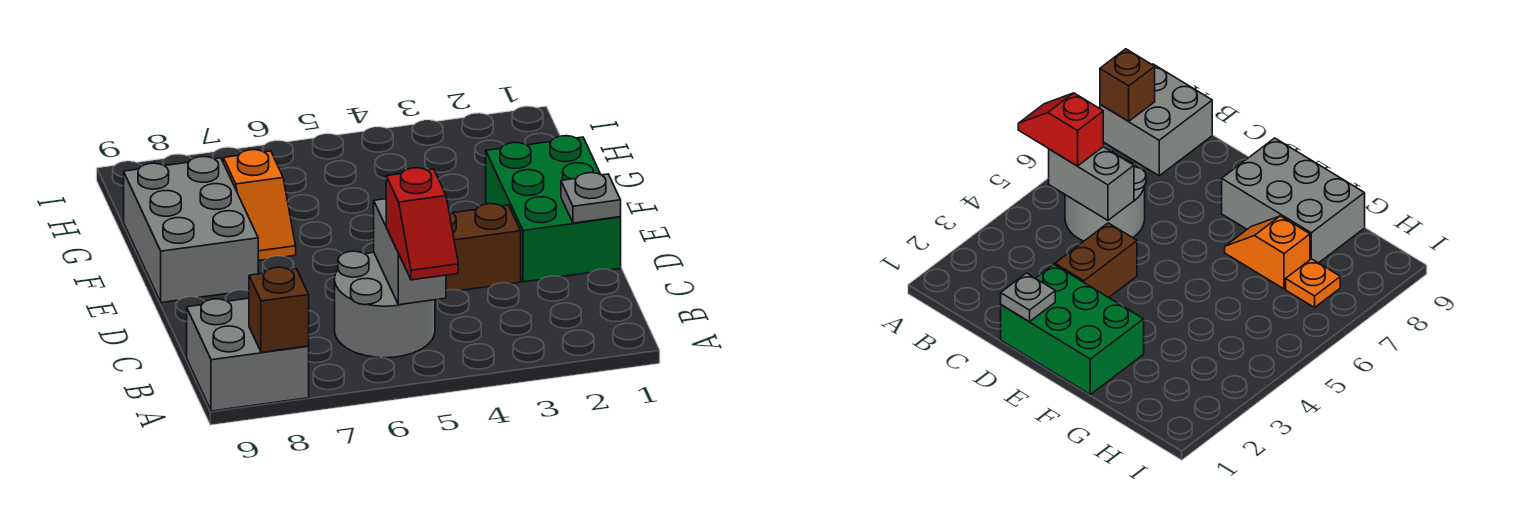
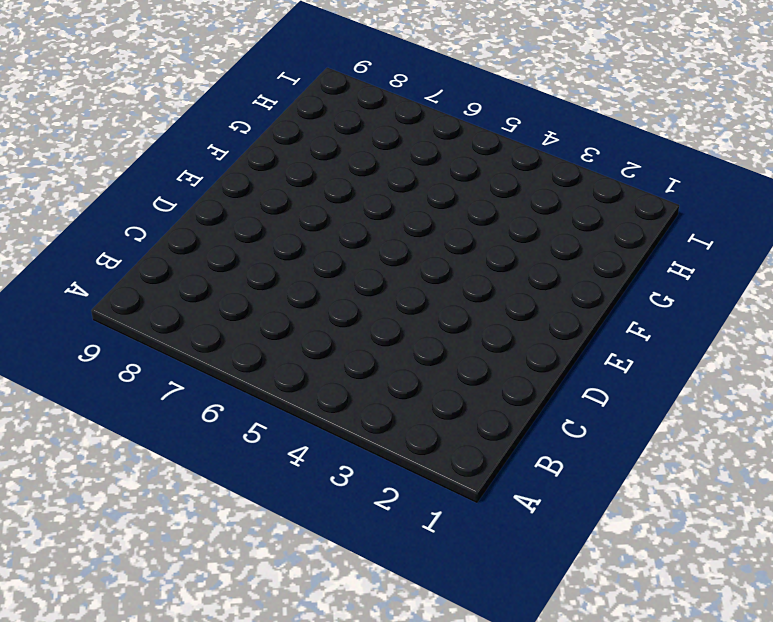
none -> grey brick A8:B9 level 1
none -> grey round brick B5:C6 level 1

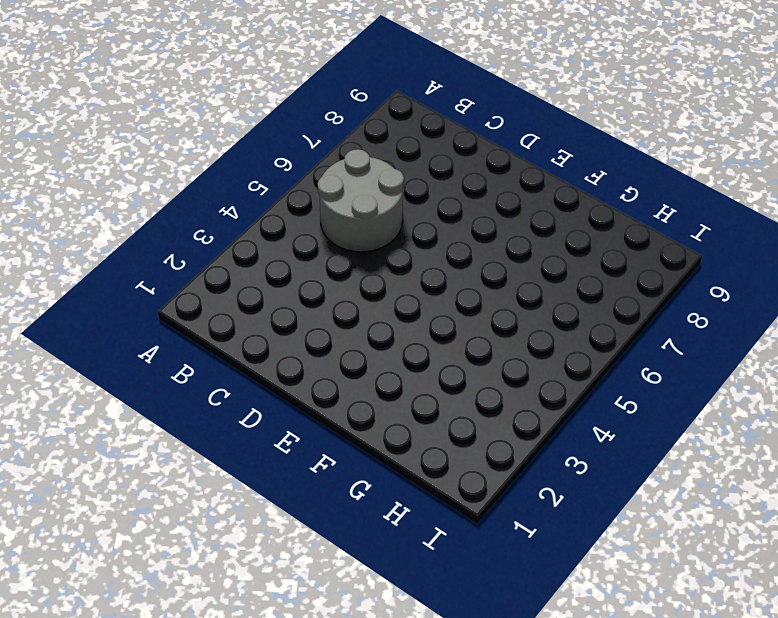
none -> grey brick A8:B9 level 1
none -> green brick D1:F2 level 1

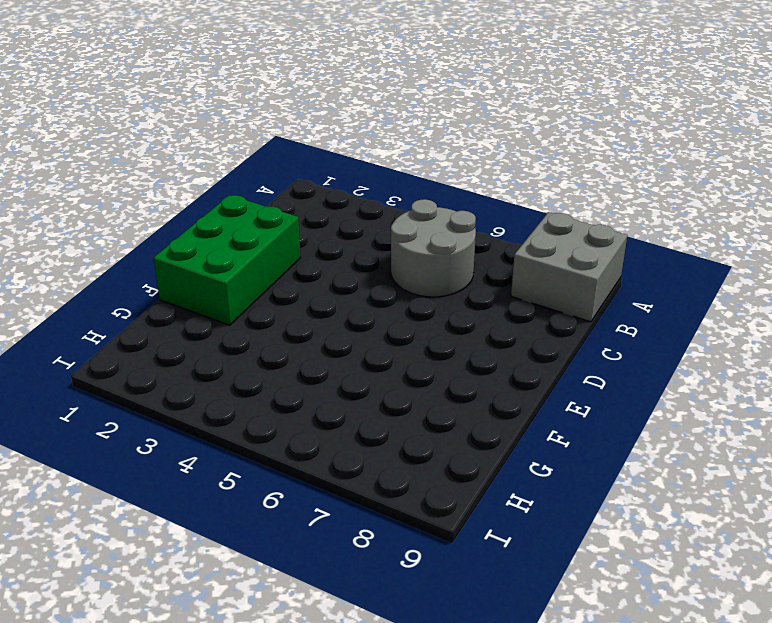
none -> brown brick D3:D4 level 1
none -> grey brick E8:G9 level 1

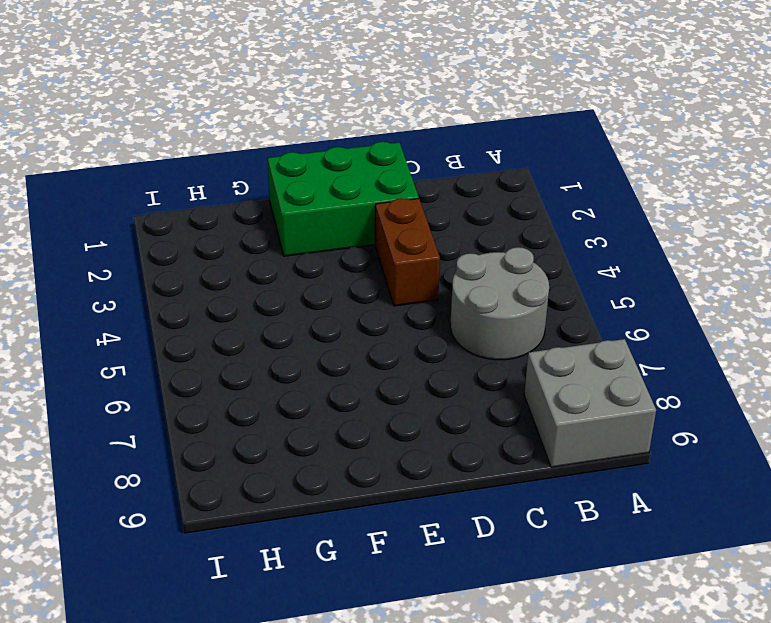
none -> grey brick E8:G9 level 1
none -> orange slope F7:G7 level 1 top G

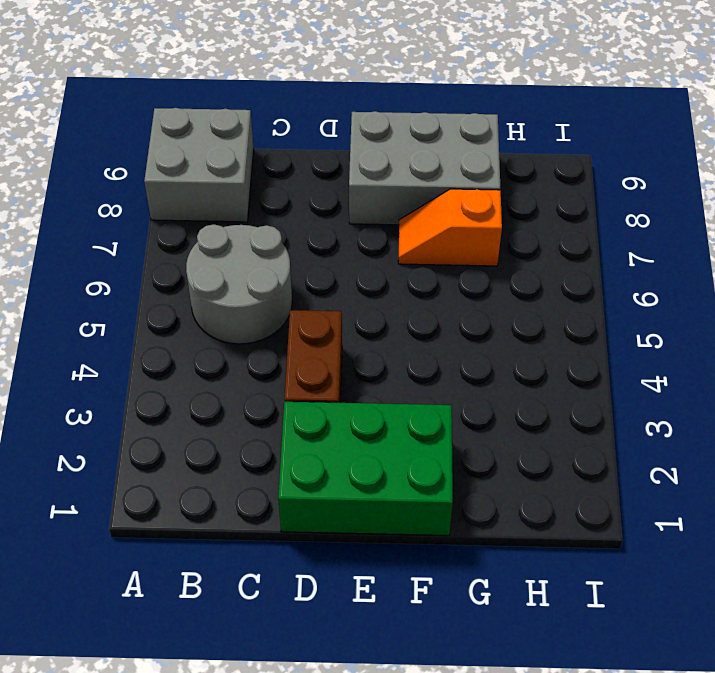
none -> orange plate H7 level 1
none -> brown brick A8 level 2

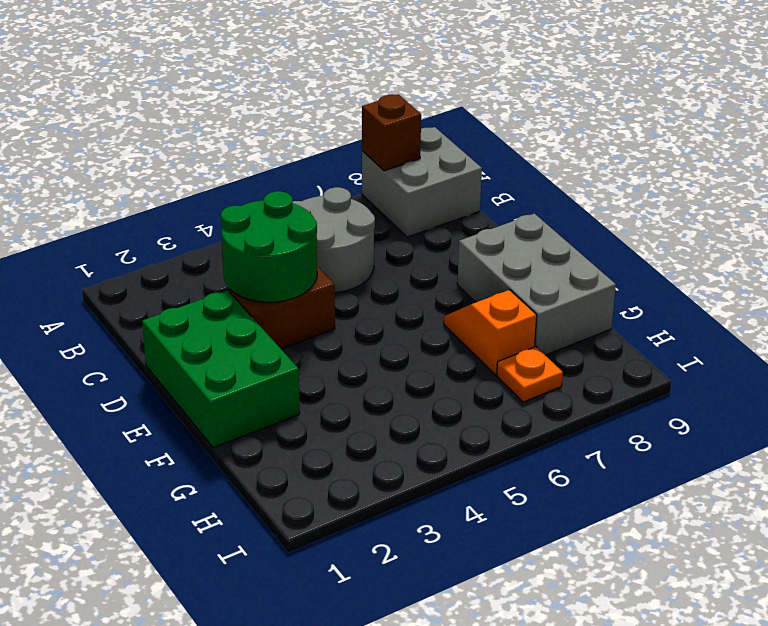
green round brick C3:D4 level 2 -> none
none -> grey brick B5:C5 level 2
none -> grey plate D1 level 2

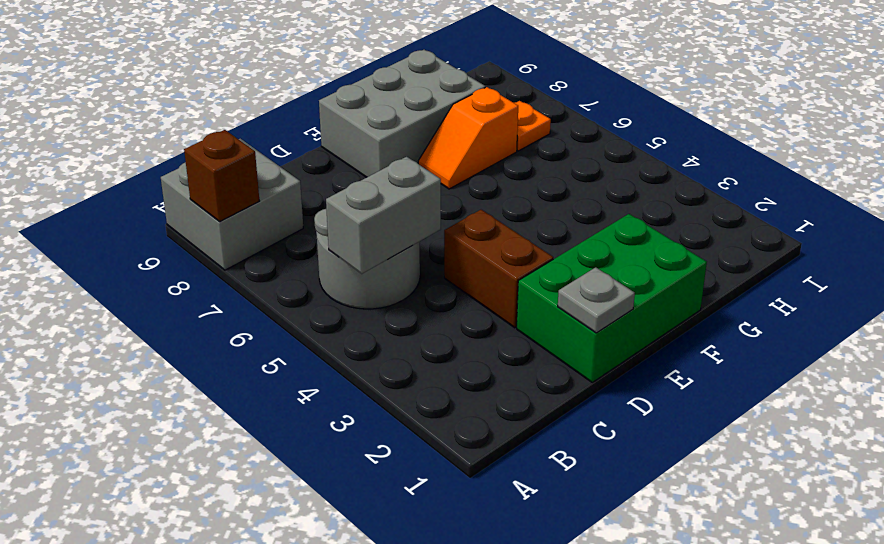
none -> red slope A5:B5 level 3 top B

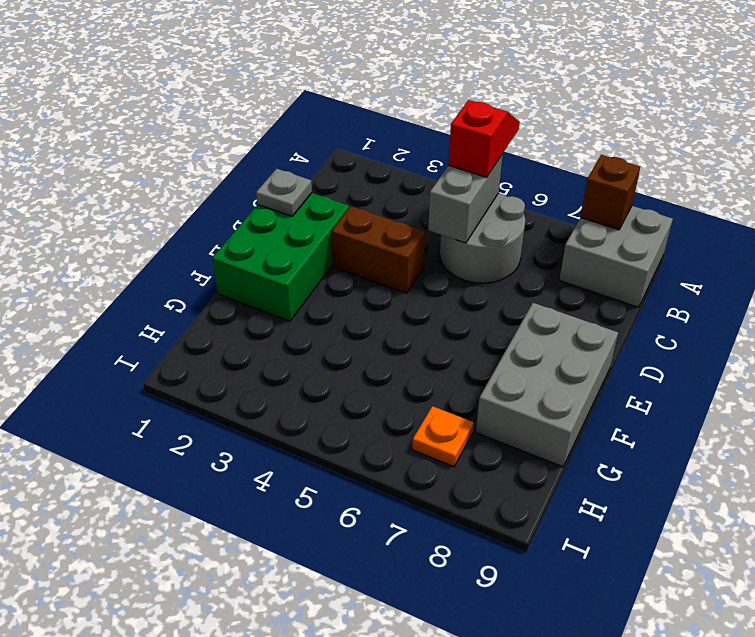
none -> orange slope F7:G7 level 1 top G

